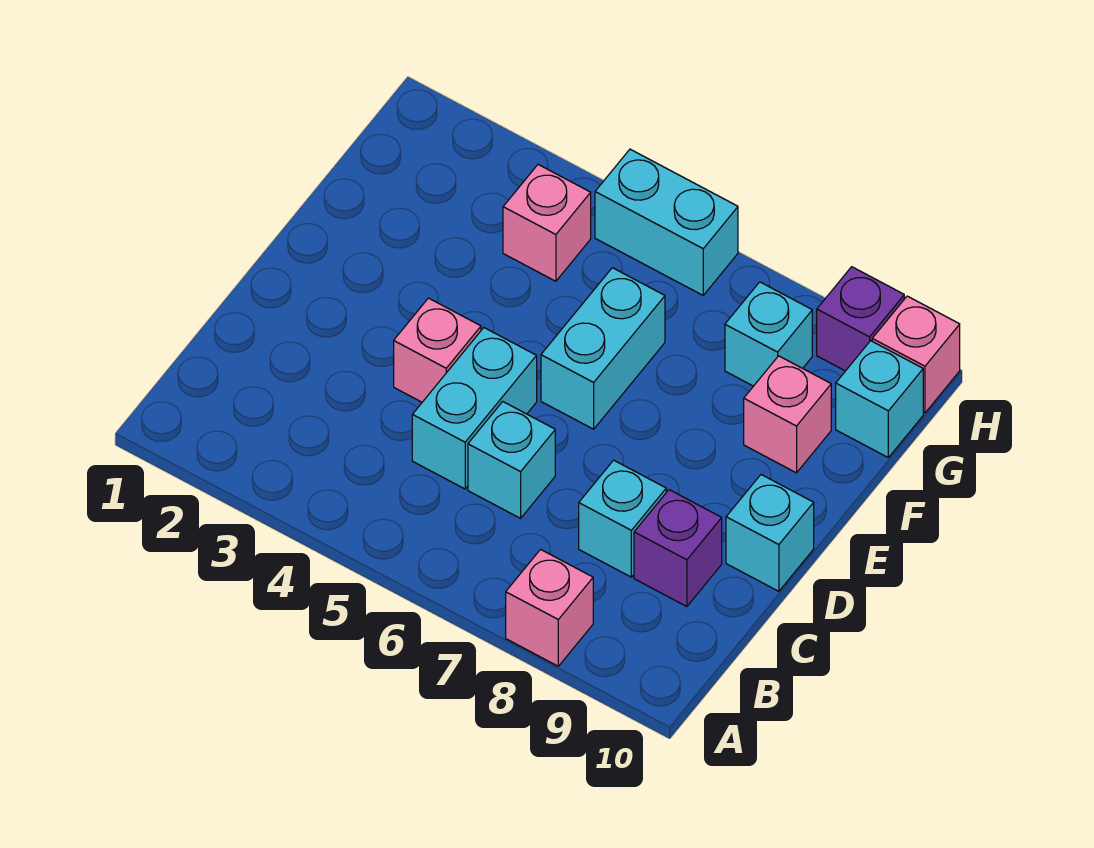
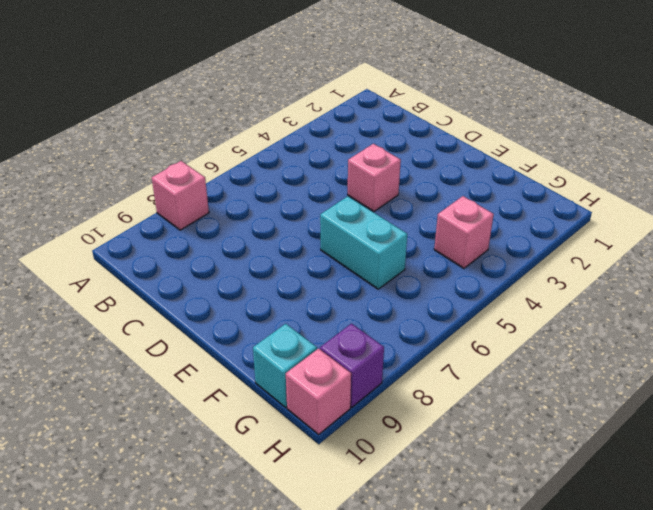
none -> cyan brick C5:D5 level 1
none -> cyan brick C6 level 1
none -> cyan brick C8 level 1

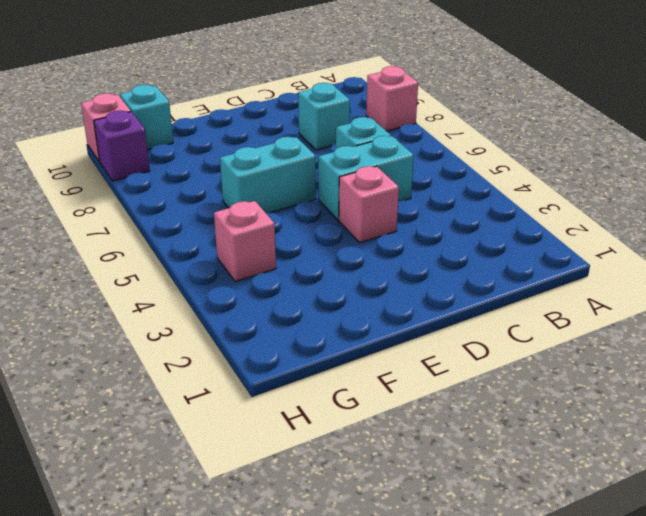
none -> purple brick C9 level 1
none -> cyan brick D10 level 1
none -> pink brick F9 level 1

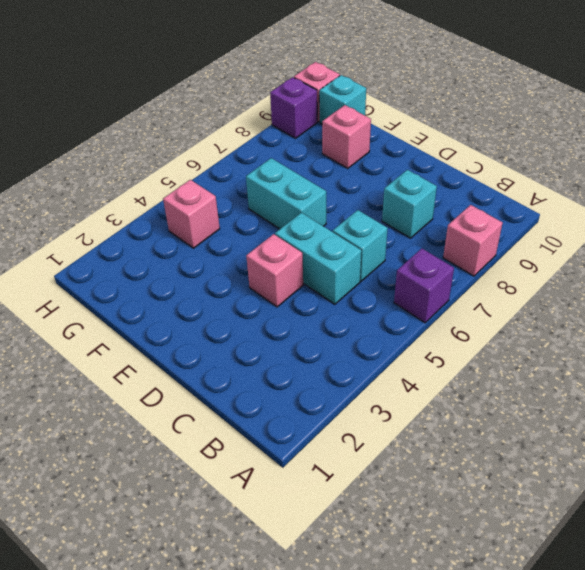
purple brick A6 level 1 -> purple brick C9 level 1
none -> cyan brick D10 level 1
none -> cyan brick G8 level 1
none -> cyan brick H5:H6 level 1

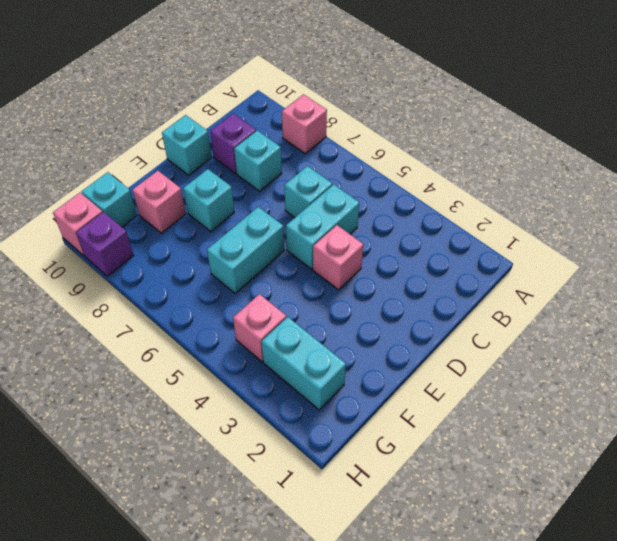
cyan brick E8 level 1 -> cyan brick G8 level 1
cyan brick G2:G3 level 1 -> cyan brick H5:H6 level 1

